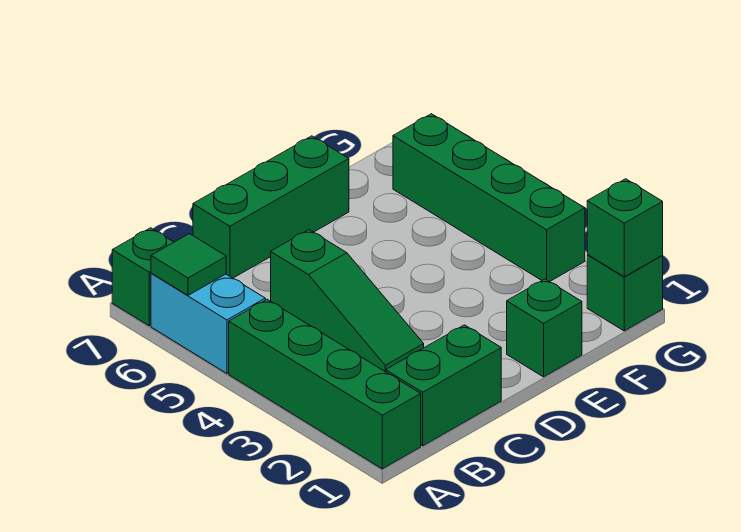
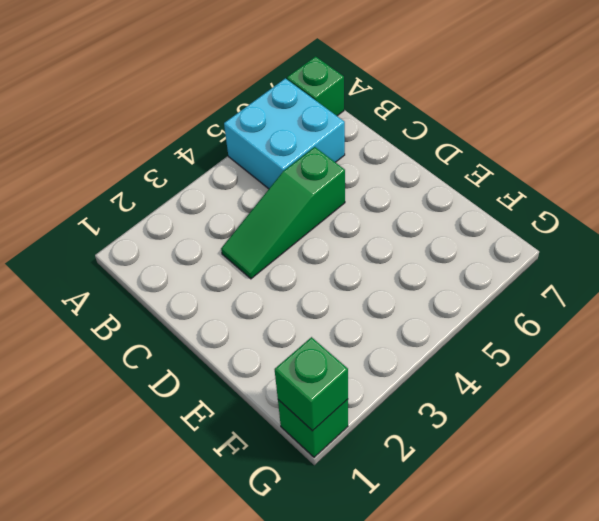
cyan brick A5:B6 level 1 -> cyan brick A5:A6 level 1
none -> green brick A1:A4 level 1
none -> green brick B1:C1 level 1

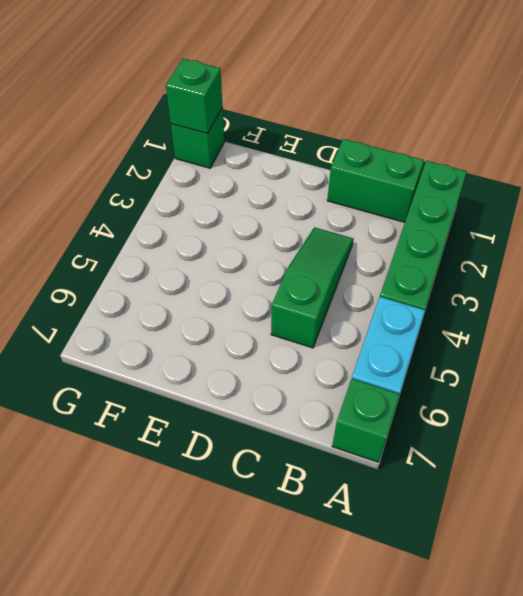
none -> green brick C7:E7 level 1
none -> green brick E1 level 1

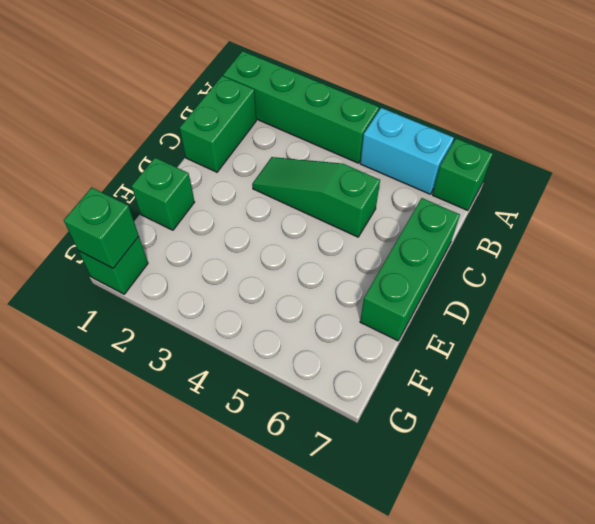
none -> green brick G3:G6 level 1
none -> green tile A6 level 2

